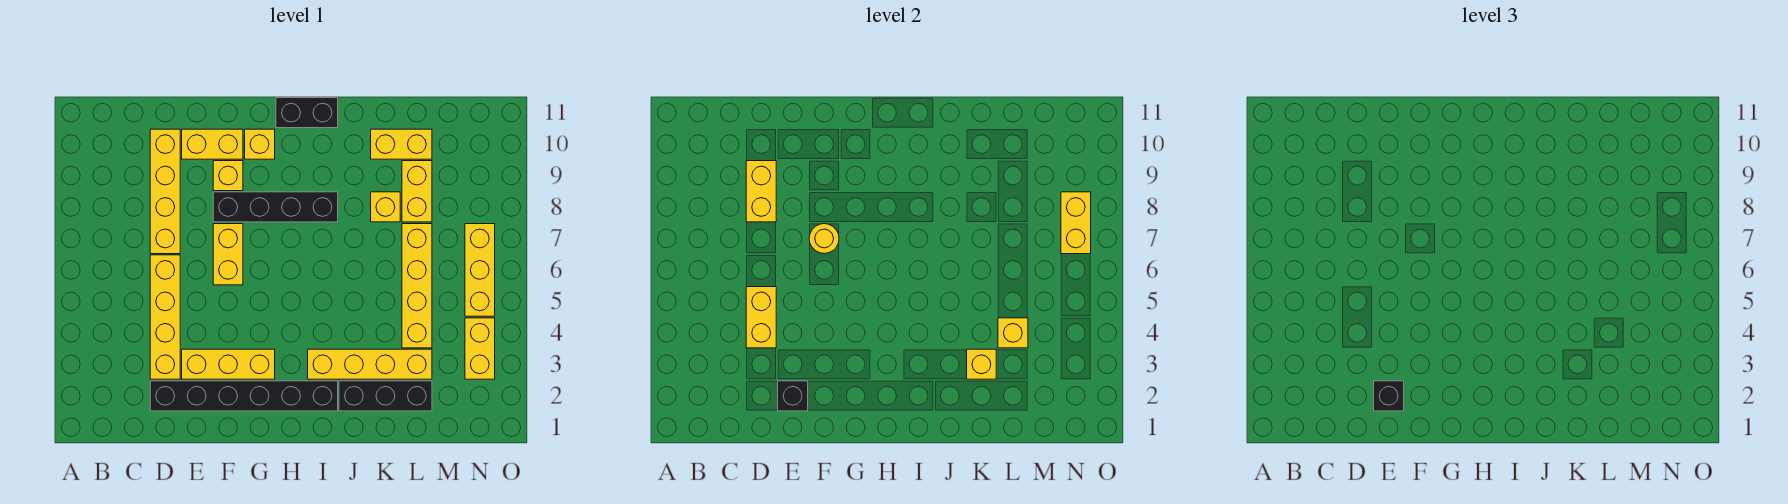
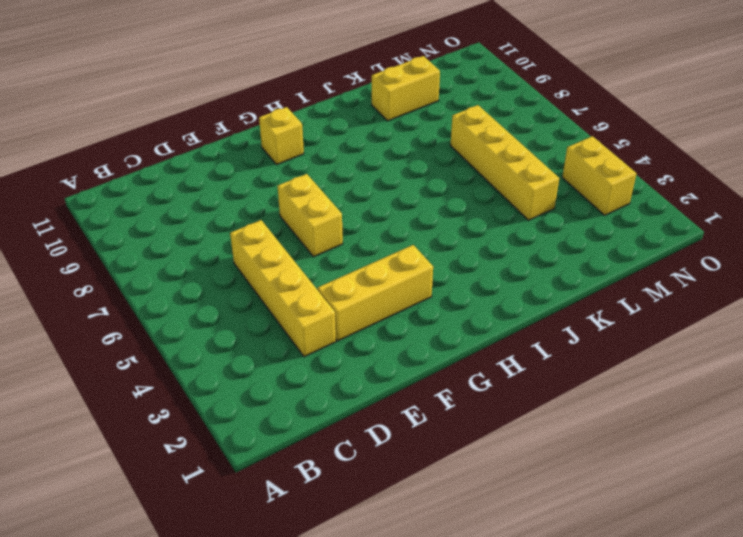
none -> black brick D2:I2 level 1
none -> yellow brick D7:D10 level 1
none -> yellow brick E10:F10 level 1

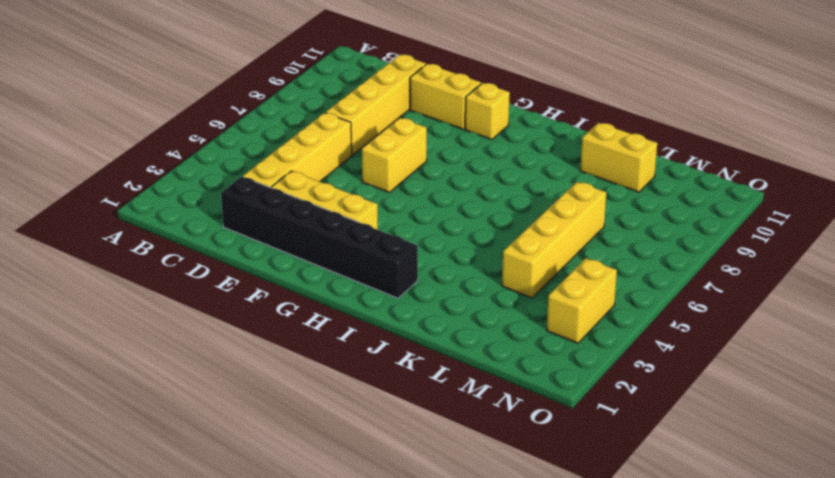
none -> black brick F8:I8 level 1
none -> yellow brick F9 level 1
none -> black brick H11:I11 level 1

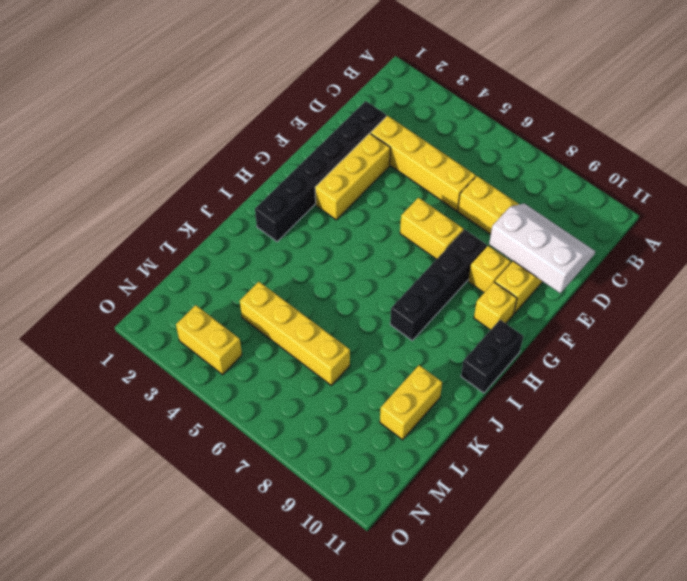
white slope D9:E11 level 2 top E -> yellow brick D8:D9 level 2
none -> yellow brick I3:L3 level 1
none -> black brick J2:L2 level 1
none -> yellow brick K8 level 1

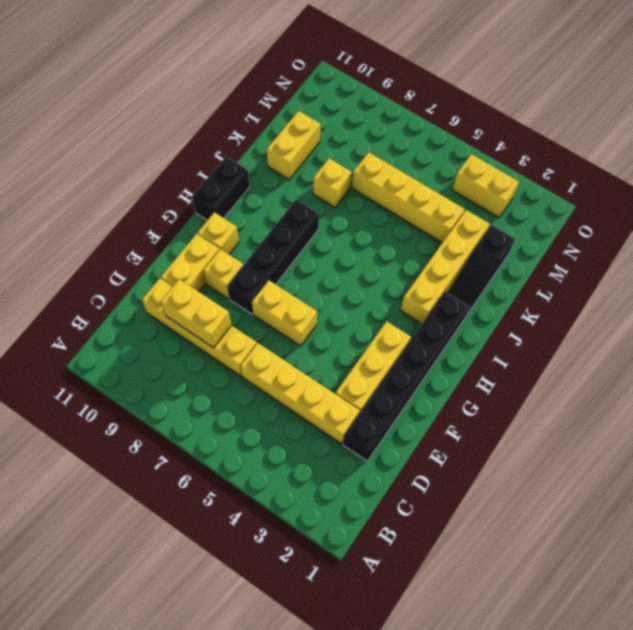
black slope J2:L2 level 1 top L -> black brick J2:L2 level 1
none -> yellow brick L8:L9 level 1
none -> yellow brick N5:N7 level 1
none -> yellow brick D4:D5 level 2

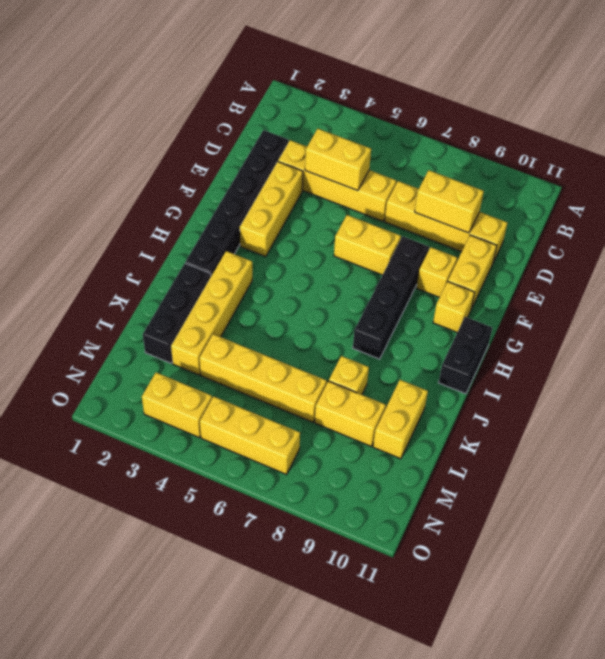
none -> black brick E2 level 2
none -> yellow round brick F7 level 2
none -> yellow brick K3 level 2

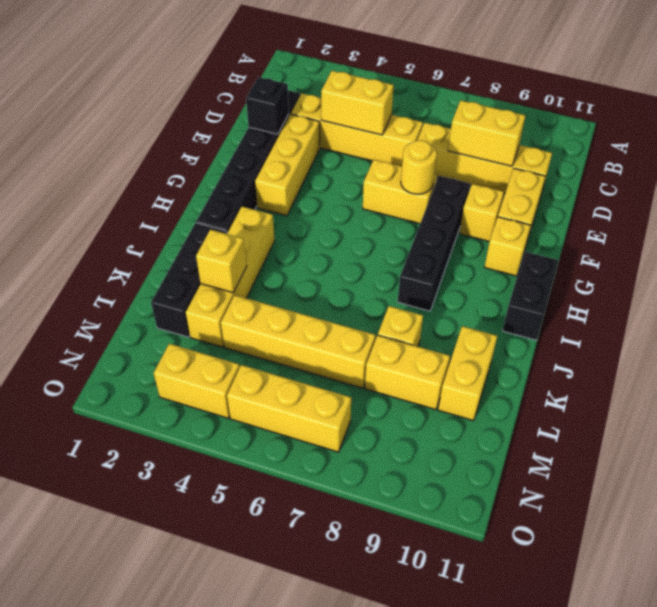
none -> yellow brick L4 level 2
none -> yellow brick N7:N8 level 2
none -> black brick E2 level 3

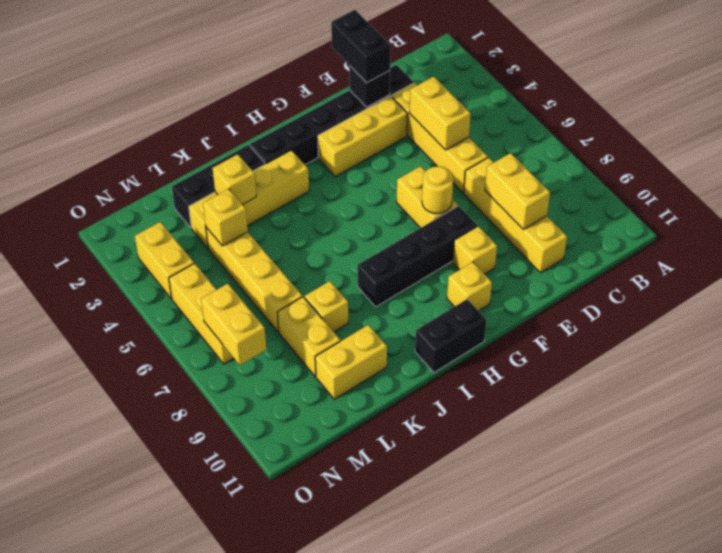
black brick E1:E2 level 3 -> black brick E2 level 3
none -> yellow brick E10:F10 level 1

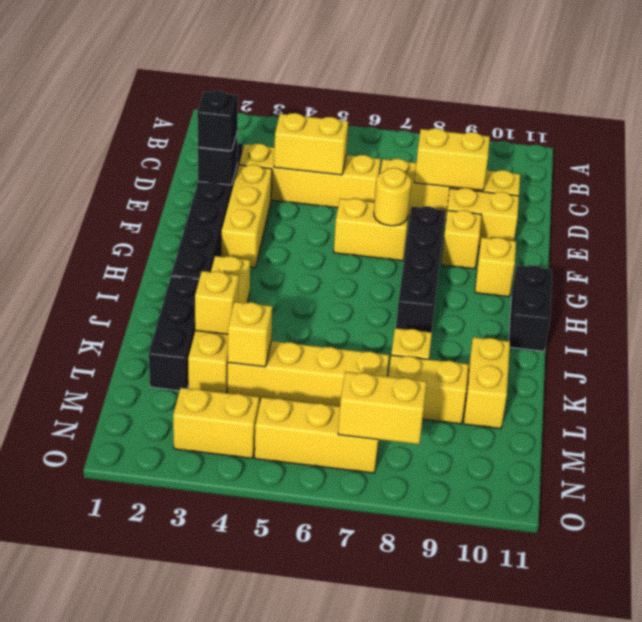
yellow brick E9:E10 level 1 -> yellow brick E10:F10 level 1

